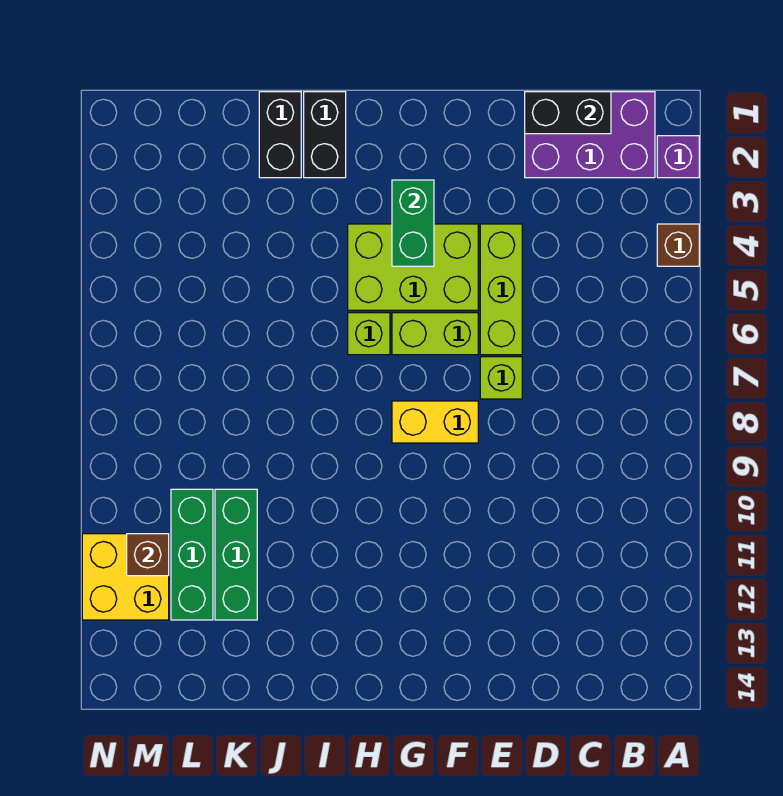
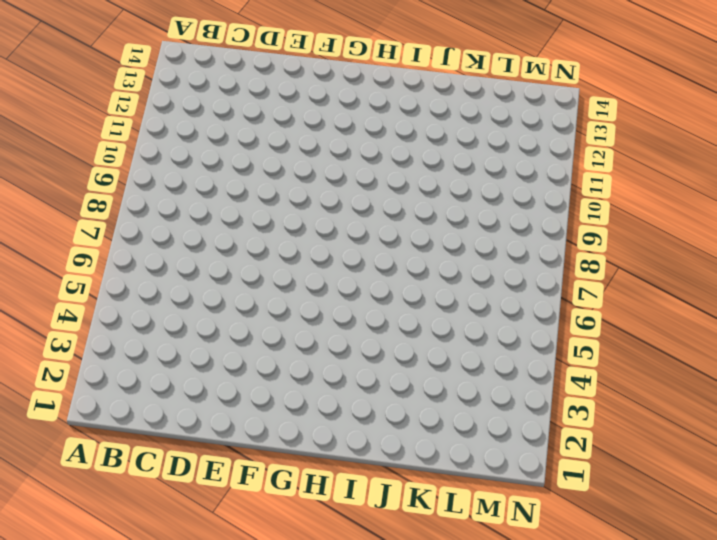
none -> purple brick A2 level 1
none -> brown brick A4 level 1
none -> purple brick B1:D2 level 1

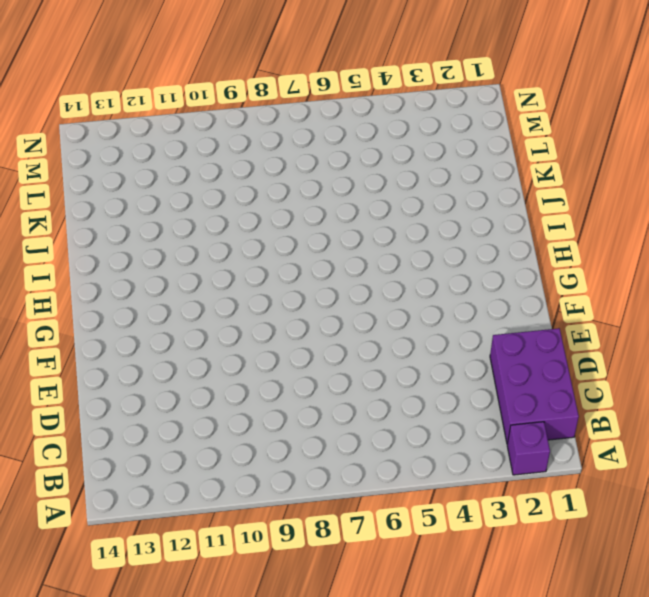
none -> brown brick A4 level 1
none -> lime brick E4:E6 level 1
none -> lime brick E7 level 1

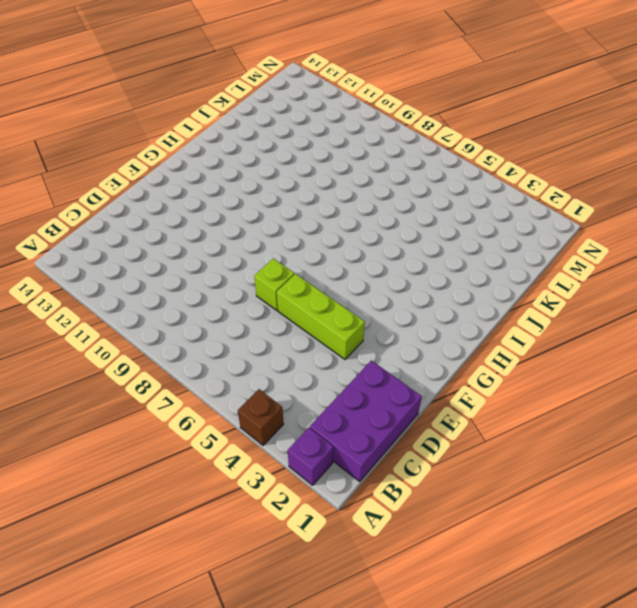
none -> lime brick F4:H5 level 1
none -> lime brick F6:G6 level 1
none -> yellow brick F8:G8 level 1

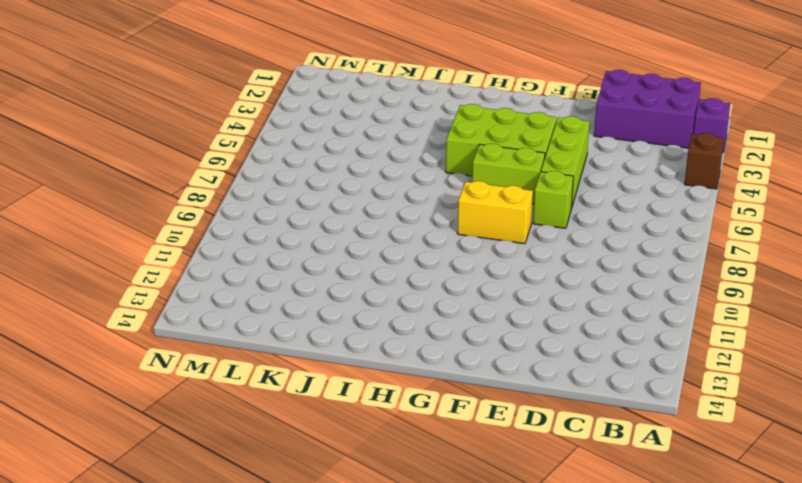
none -> lime brick H6 level 1
none -> black brick I1:I2 level 1
none -> black brick J1:J2 level 1

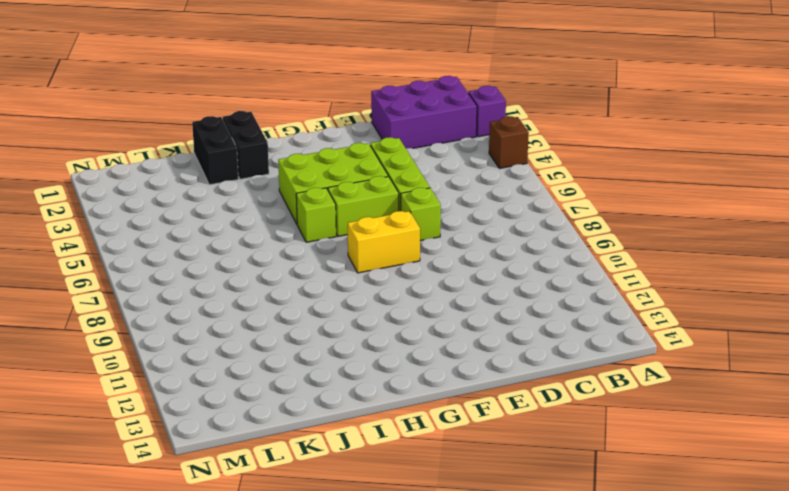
none -> green brick K10:K12 level 1
none -> green brick L10:L12 level 1
none -> yellow brick M11:N12 level 1

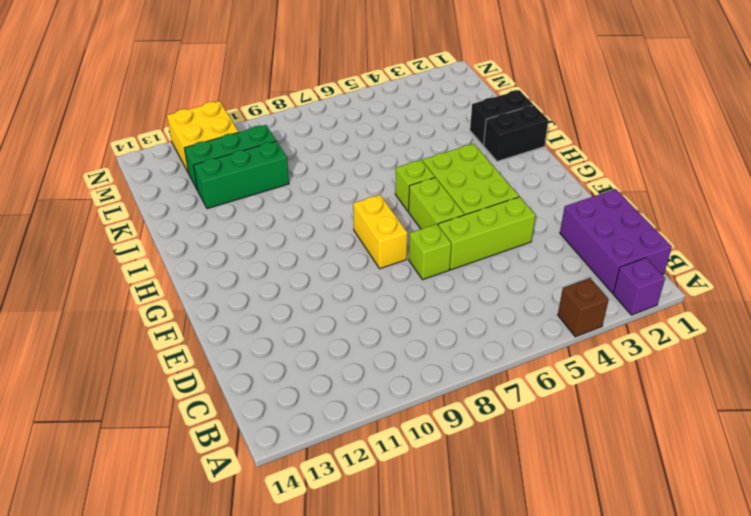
none -> black brick C1:D1 level 2
none -> green brick G3:G4 level 2
none -> brown brick M11 level 2

